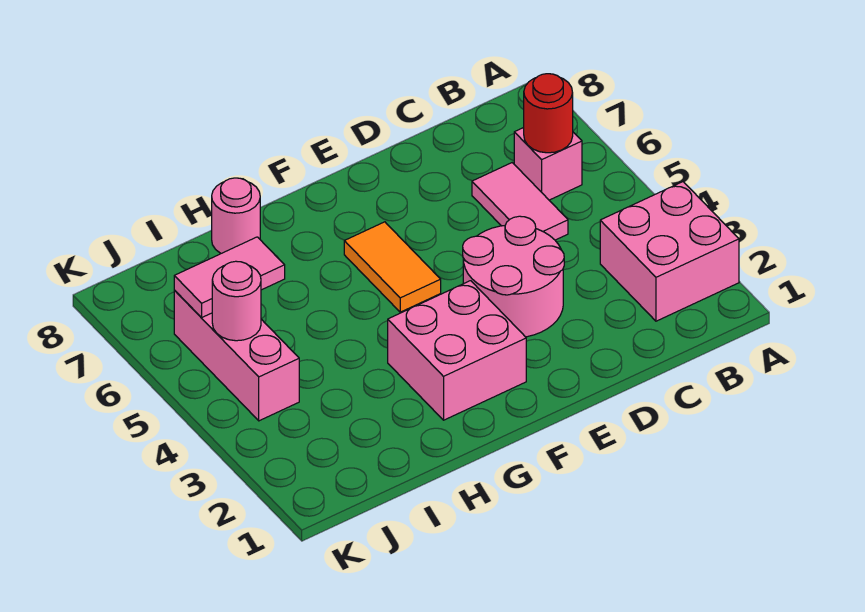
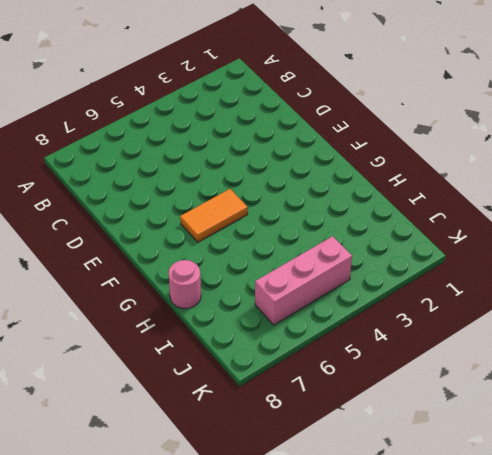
none -> pink brick A2:B3 level 1
none -> pink brick B6 level 1

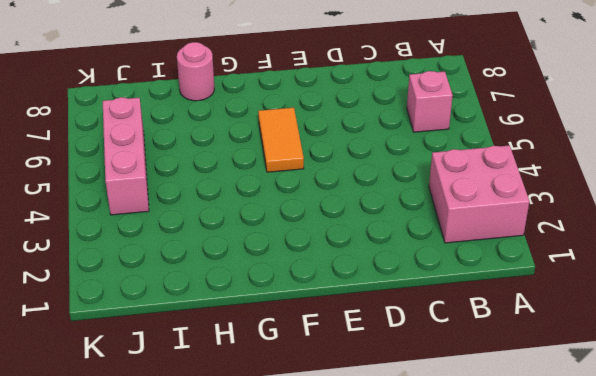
none -> pink tile C5:C6 level 1
none -> pink round brick D3:E4 level 1

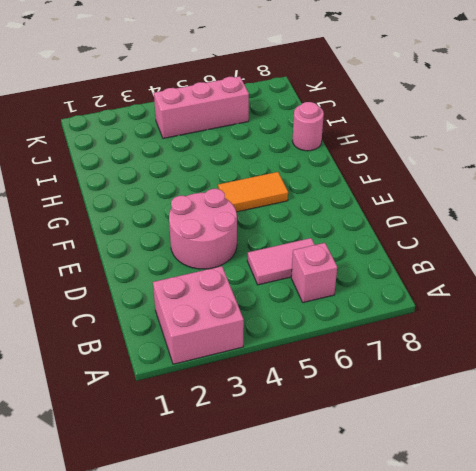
none -> pink brick F2:G3 level 1
none -> red round brick B6 level 2

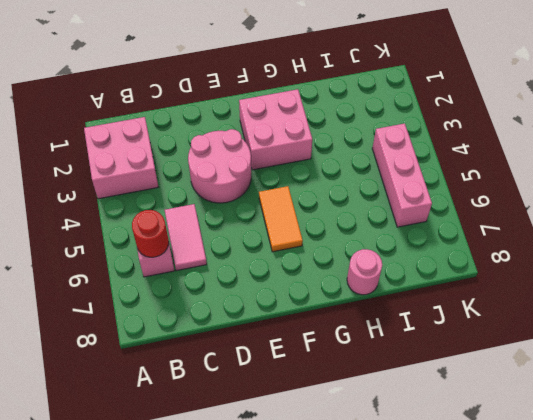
none -> pink tile I6:J6 level 2
none -> pink round brick J5 level 2

